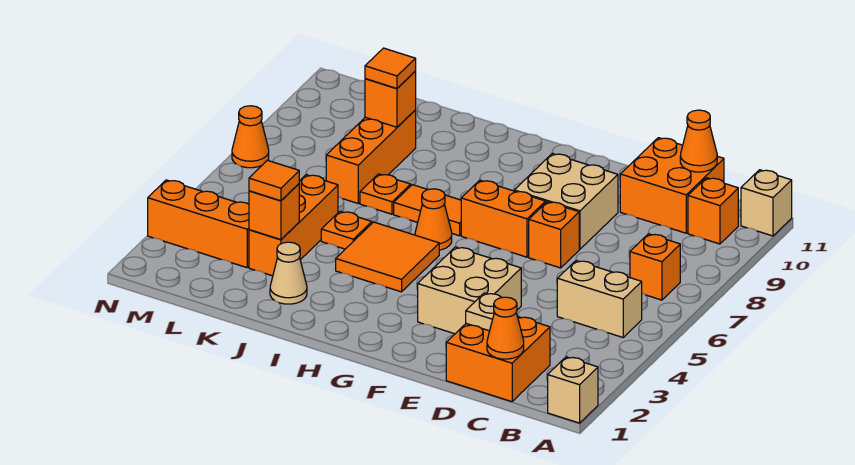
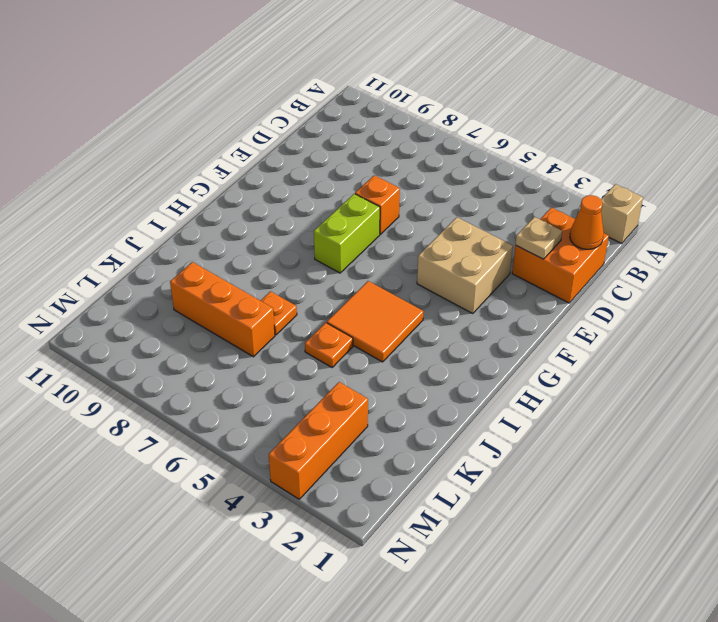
lime brick F7:G7 level 1 -> orange brick F7:G7 level 1
none -> tan brick A11 level 1
none -> tan brick B5:C5 level 1
none -> orange brick B7 level 1

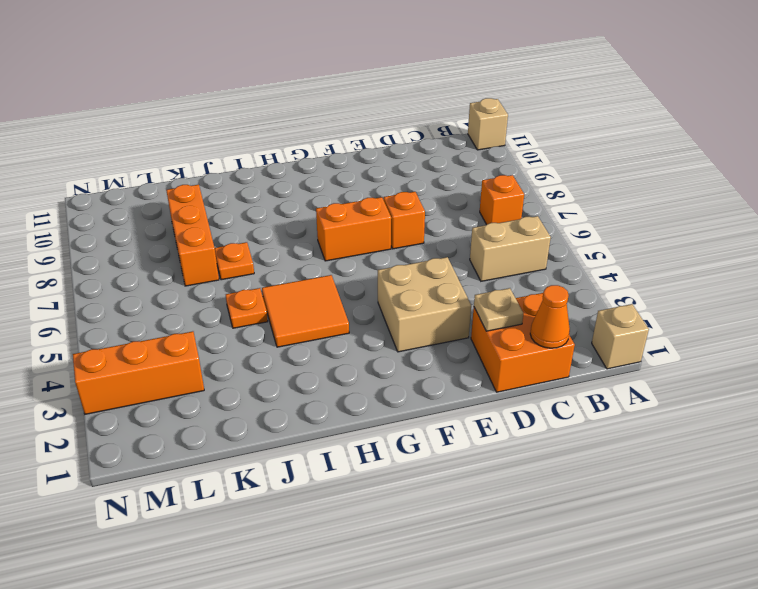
none -> orange brick B10 level 1
none -> orange brick C10:D11 level 1
none -> tan brick E8:F9 level 1

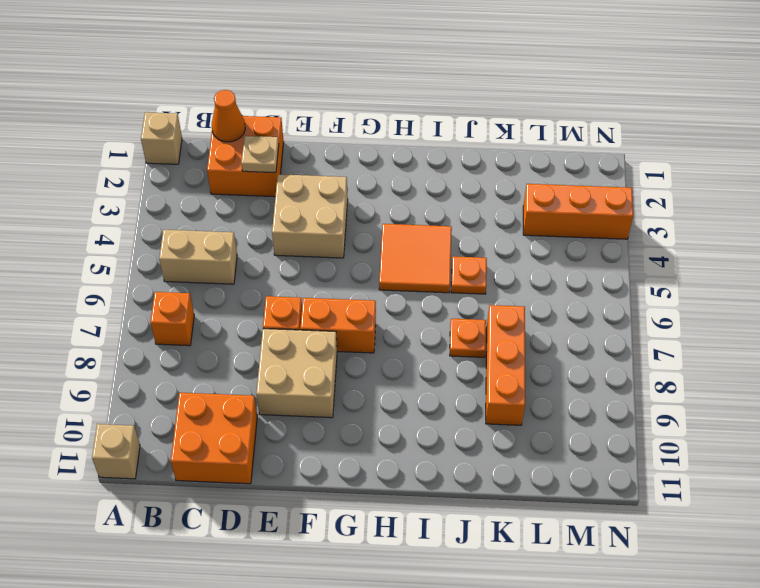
none -> orange brick B10 level 1
none -> orange cone H6 level 1
none -> orange tile H7:I7 level 1

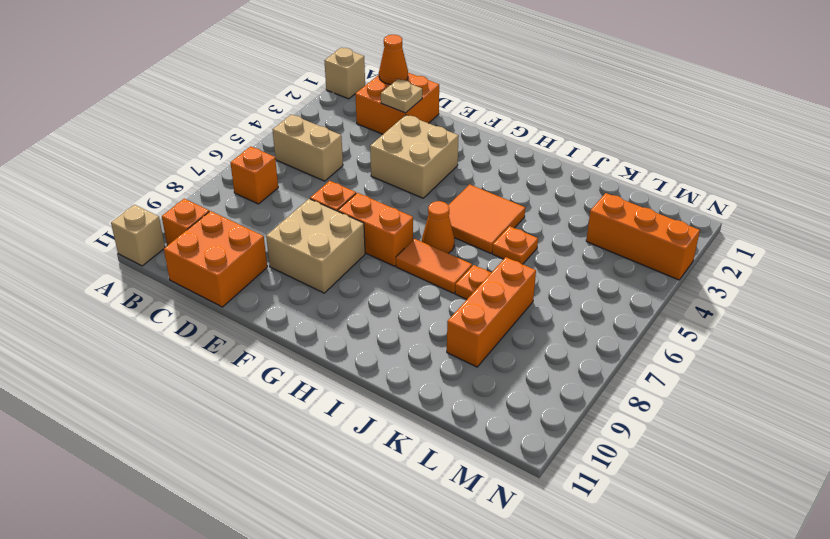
none -> tan cone J2 level 1
none -> orange brick K3:K5 level 1
none -> orange cone N7 level 1

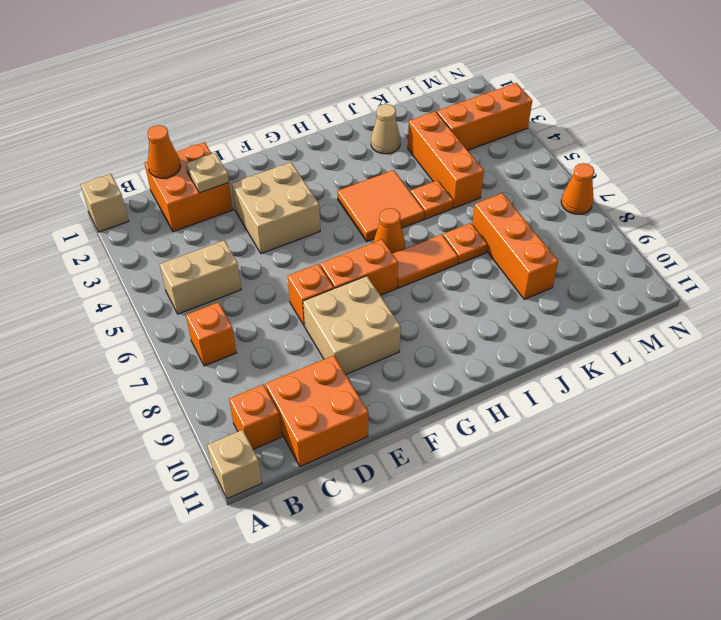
none -> orange cone C11 level 2
none -> orange brick K3 level 2
none -> orange brick K9 level 2

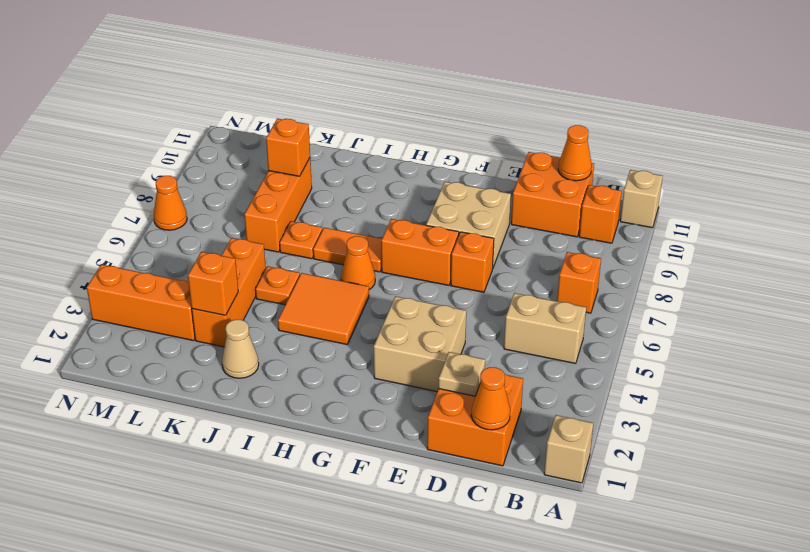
none -> orange tile K3 level 3
none -> orange tile K9 level 3

